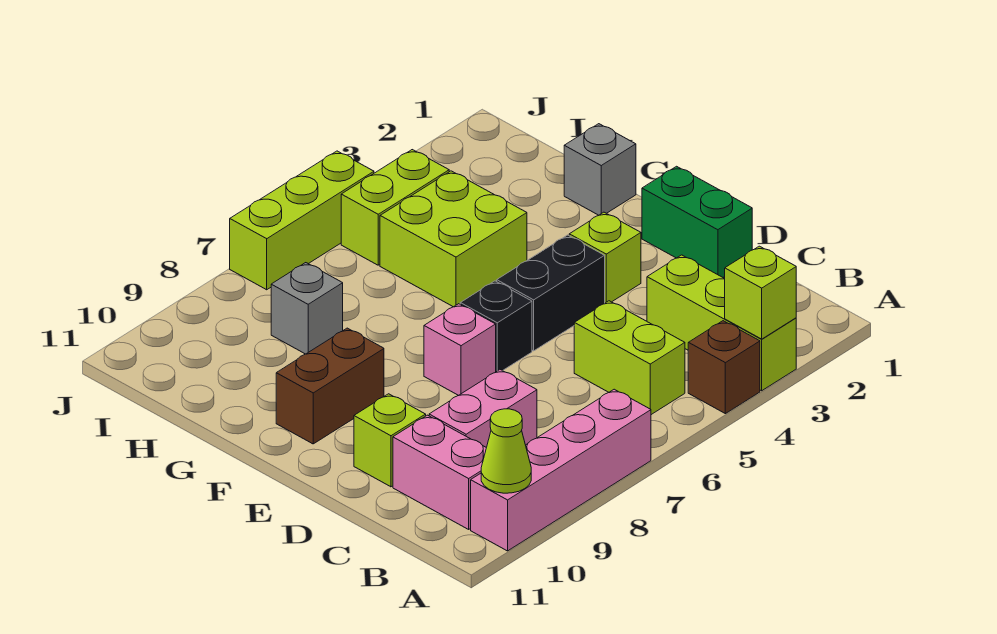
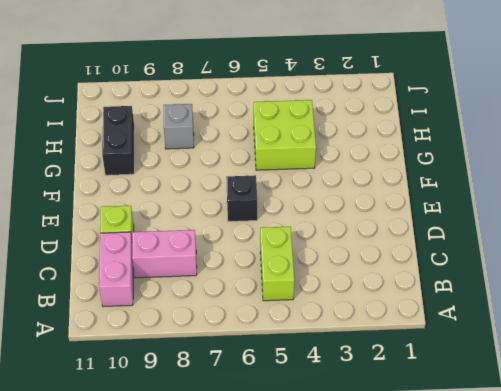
black brick G10:H10 level 1 -> black brick E4:E5 level 1
none -> lime brick A3:C3 level 1
none -> brown brick A4 level 1
none -> pink brick A7:A10 level 1

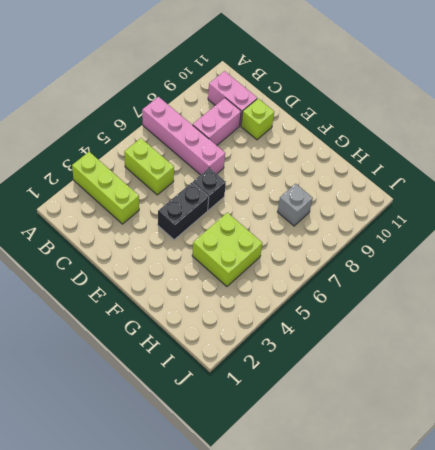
pink brick A7:D7 level 1 -> pink brick A7:A10 level 1
none -> brown brick A4 level 1
none -> green brick D1:E1 level 1
none -> lime brick E3 level 1

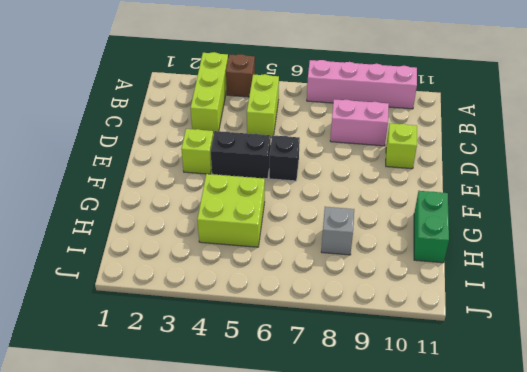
green brick G11:H11 level 1 -> green brick D1:E1 level 1
none -> pink brick B10:C10 level 1
none -> pink brick E7 level 1
none -> brown brick F9:F10 level 1

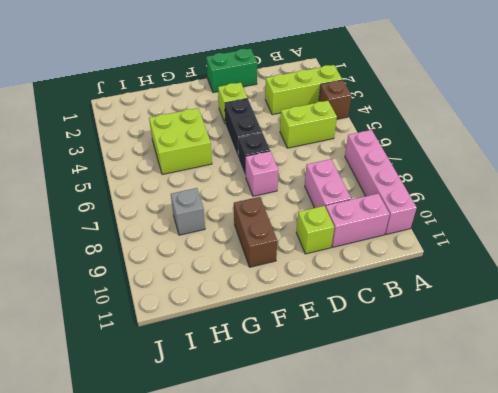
none -> grey brick G1 level 1
none -> lime brick I4:I5 level 1
none -> lime brick J5:J7 level 1

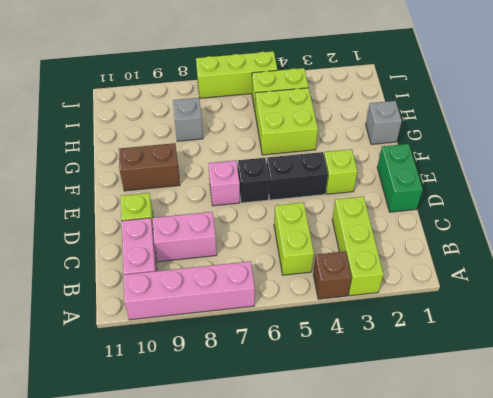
none -> lime brick A3 level 2
none -> lime cone A10 level 2

